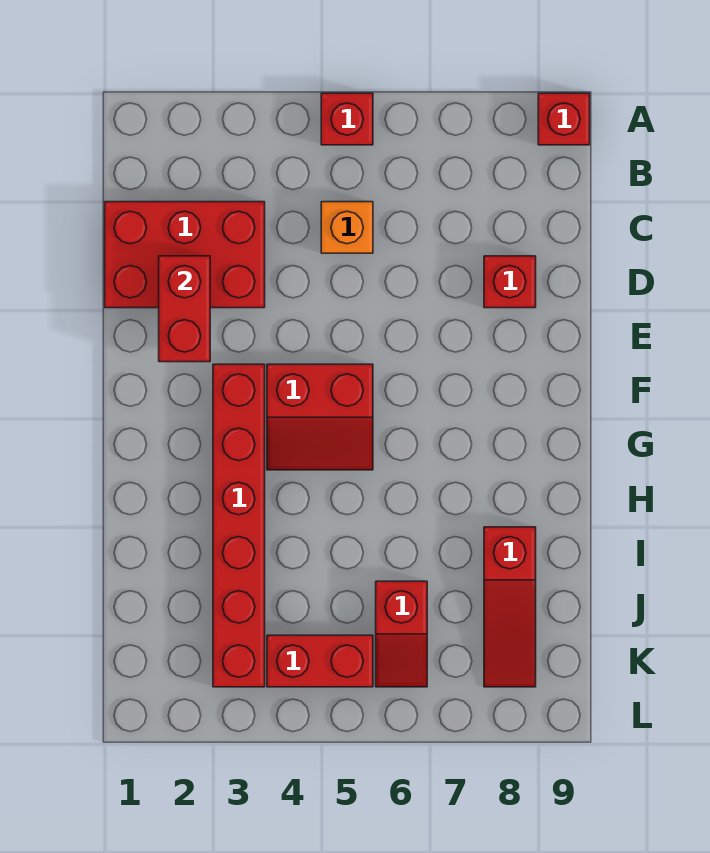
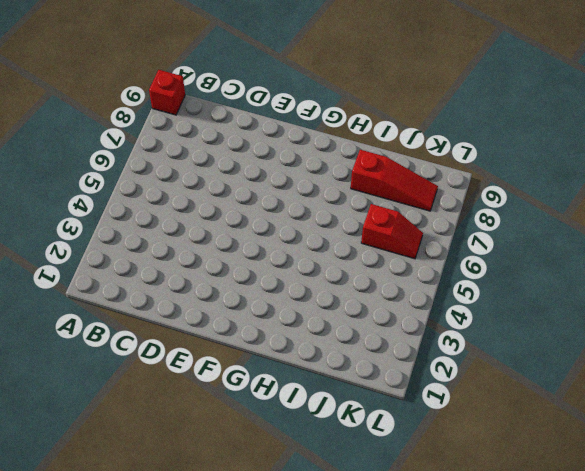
none -> red brick A5 level 1
none -> red brick C1:D3 level 1

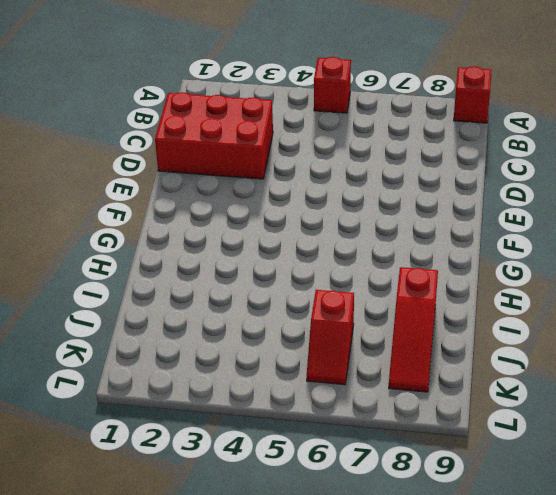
none -> orange brick C5 level 1
none -> red brick D8 level 1

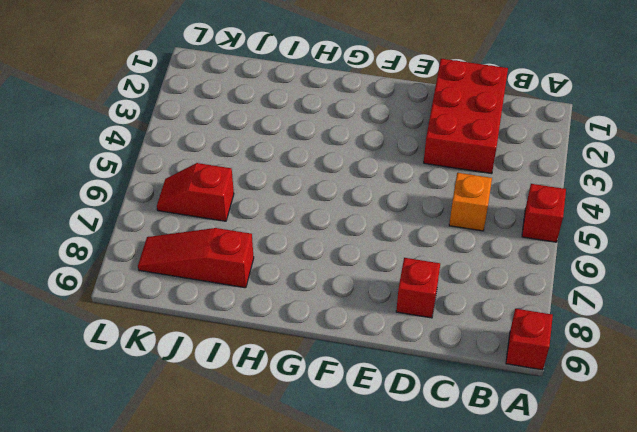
none -> red brick F3:K3 level 1
none -> red slope F4:G5 level 1 top F

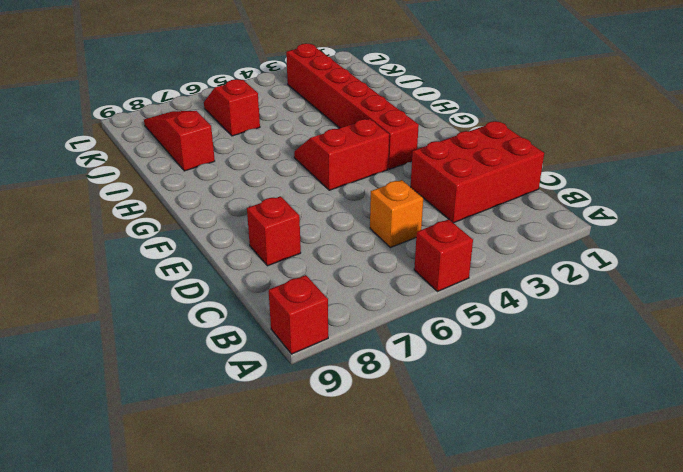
none -> red brick K4:K5 level 1
none -> red brick D2:E2 level 2

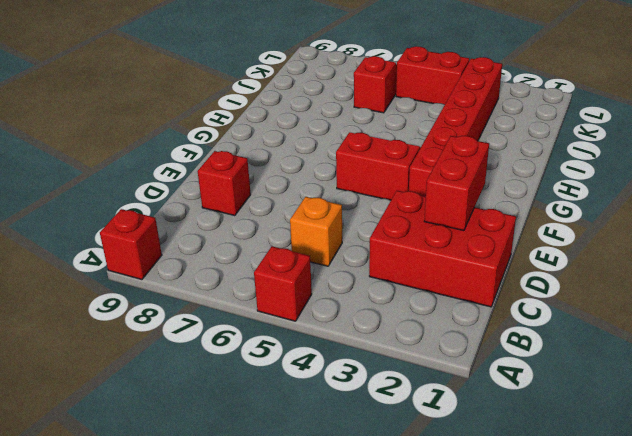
none -> red slope I8:K8 level 1 top I

